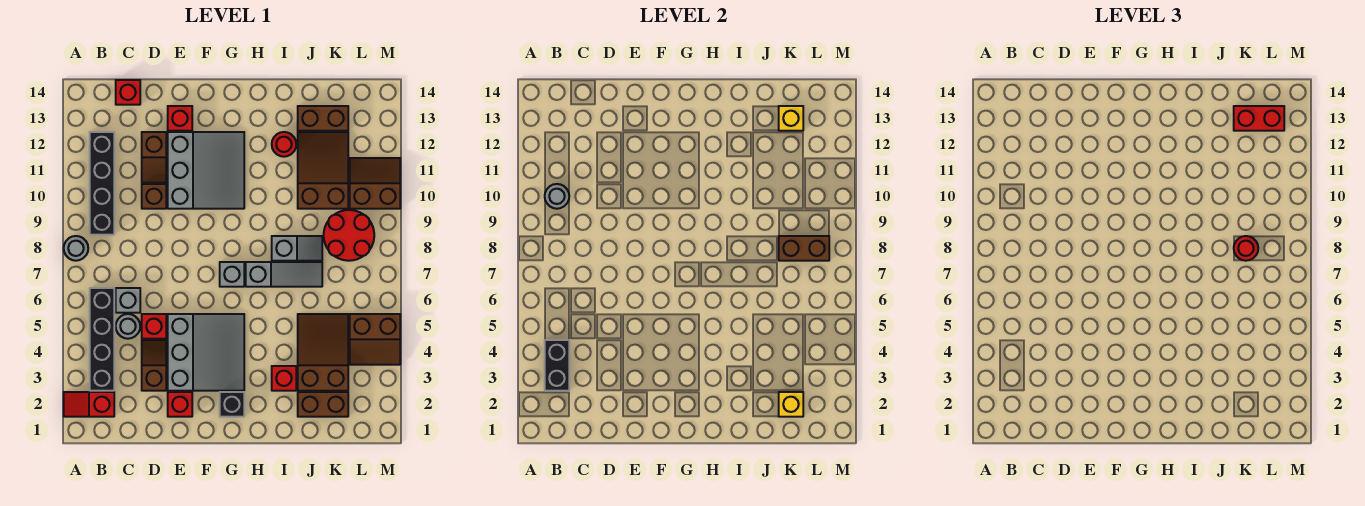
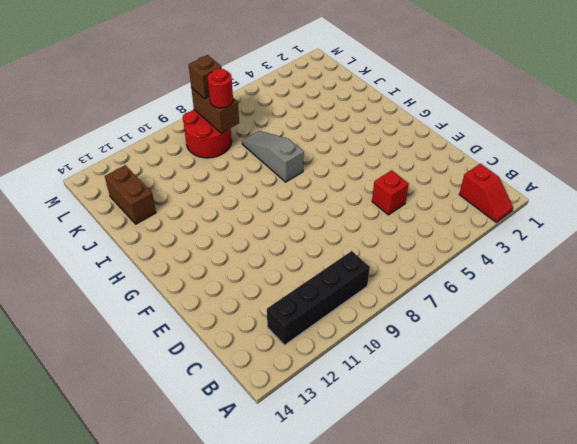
brown brick L8 level 3 -> brown brick D10 level 1
none -> grey round brick A8 level 1
none -> black brick B3:B6 level 1
none -> grey round brick C5 level 1
none -> grey brick C6 level 1

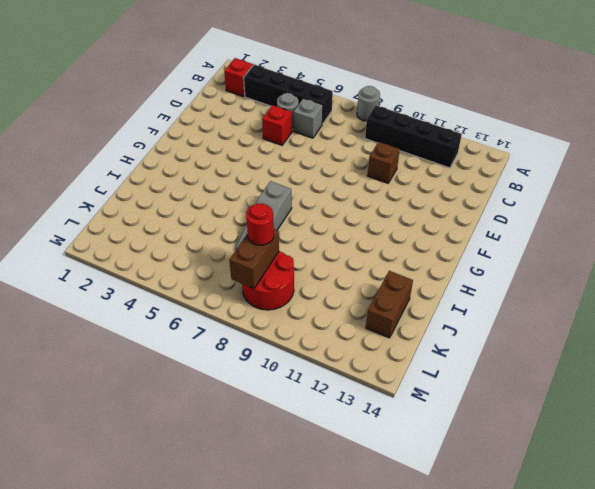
none -> red brick C14 level 1
none -> brown slope D3:D4 level 1 top 3
none -> brown slope D11:D12 level 1 top 12
none -> red brick E2 level 1

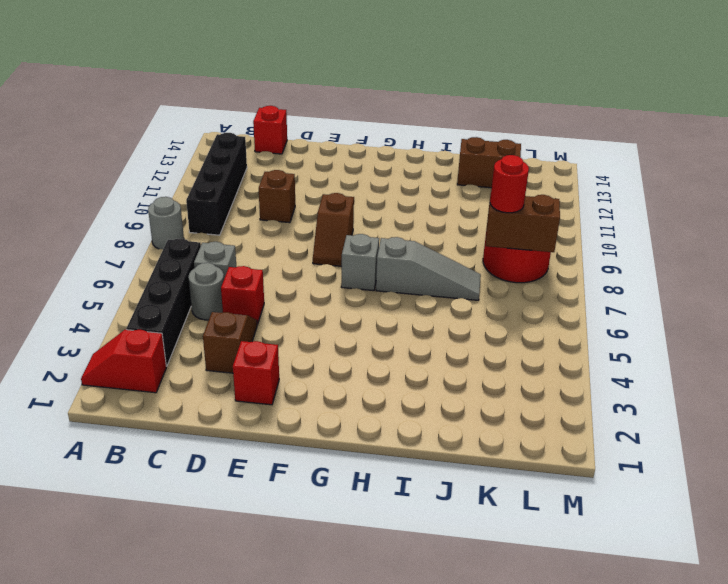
brown slope F8:F9 level 1 top 9 -> brown slope D11:D12 level 1 top 12
none -> grey slope E3:G5 level 1 top E
none -> grey slope E10:G12 level 1 top E
none -> red brick E13 level 1
none -> black brick G2 level 1

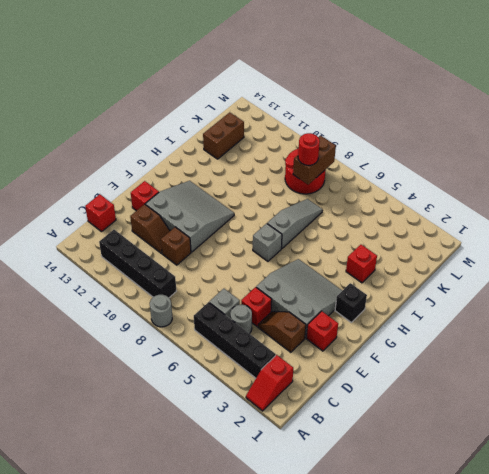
none -> grey slope I8:J8 level 1 top I
none -> red round brick I12 level 1
none -> brown brick J2:K2 level 1
none -> brown slope J3:K5 level 1 top 3

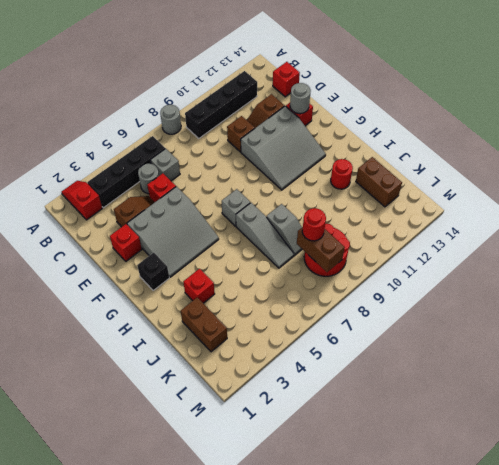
grey round brick E13 level 2 -> grey round brick B10 level 2
none -> brown slope J3:K5 level 1 top 3
none -> brown slope J10:K12 level 1 top 10
none -> brown slope L4:M5 level 1 top 5
none -> brown slope L10:M11 level 1 top 10

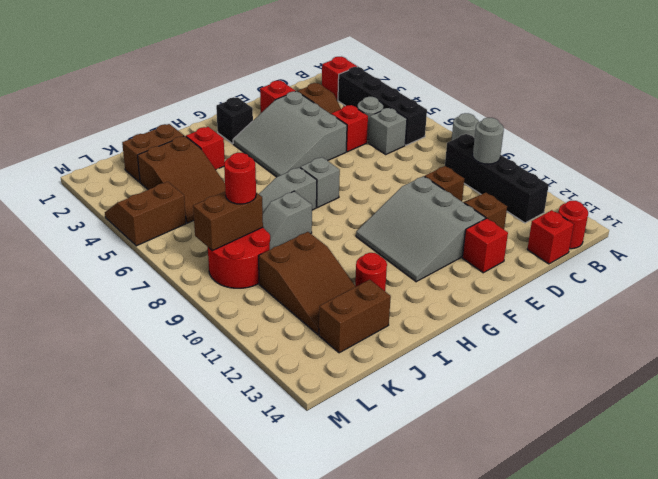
red round brick B14 level 1 -> none
none -> brown slope L10:M11 level 1 top 10
none -> black brick B3:B4 level 2
none -> yellow brick K2 level 2
none -> yellow brick K13 level 2

